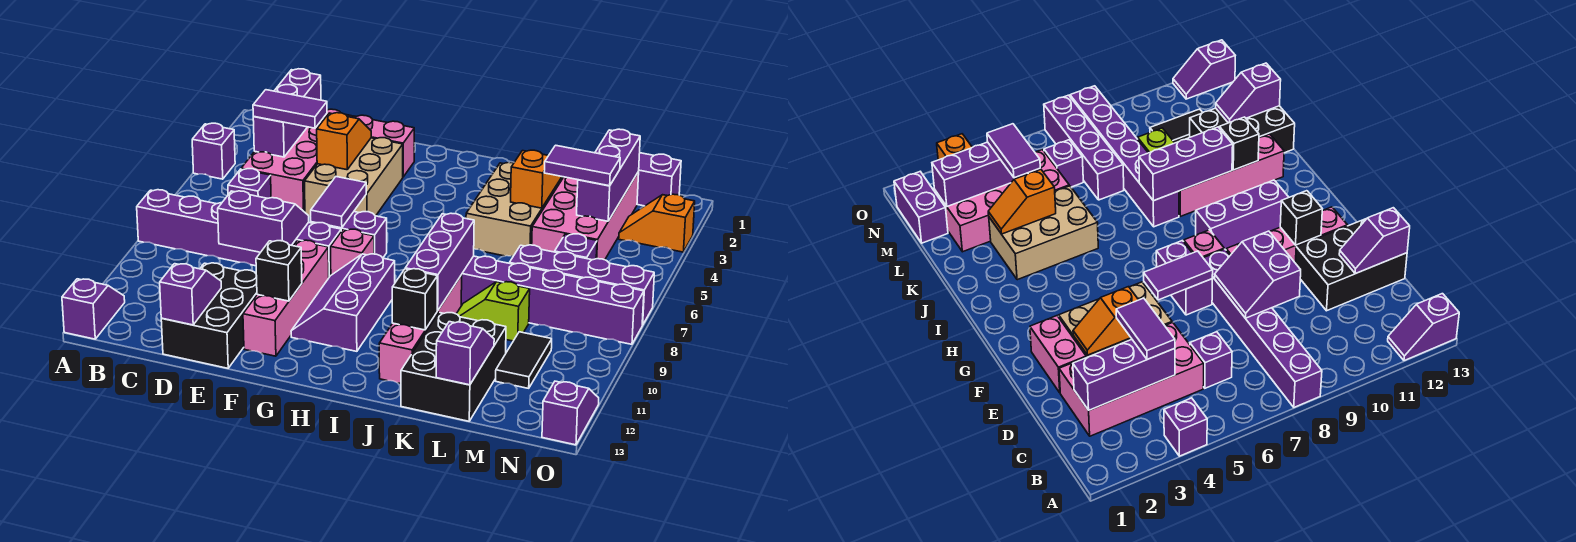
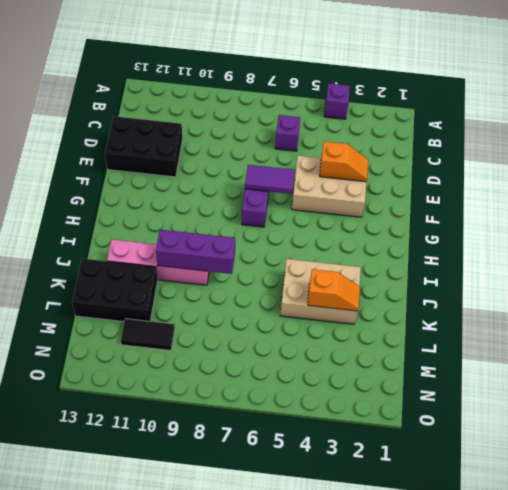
none -> purple brick A8:F8 level 1
none -> purple slope A12:A13 level 1 top 13
none -> pink brick C2:D5 level 1
none -> pink brick E2:F2 level 1

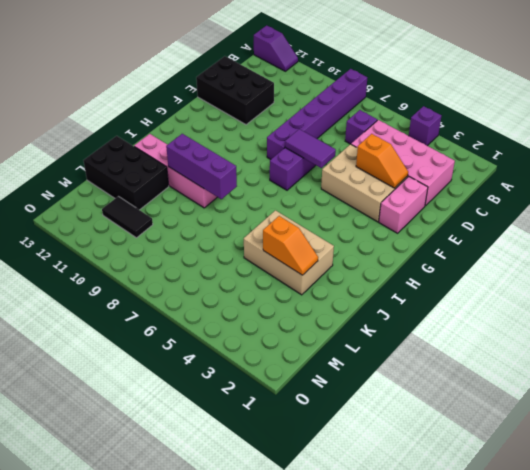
none -> pink brick F9:F12 level 1
none -> pink brick G8 level 1
none -> purple slope G9:H11 level 1 top H
none -> purple brick J8:O8 level 1

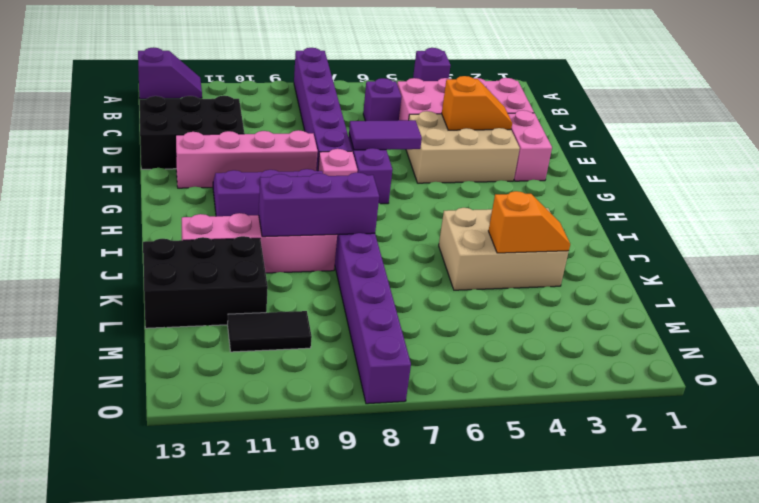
none -> lime slope K9:L9 level 1 top L
none -> pink brick L2:M5 level 1
none -> purple brick L7:O7 level 1
none -> purple brick M1:N1 level 1

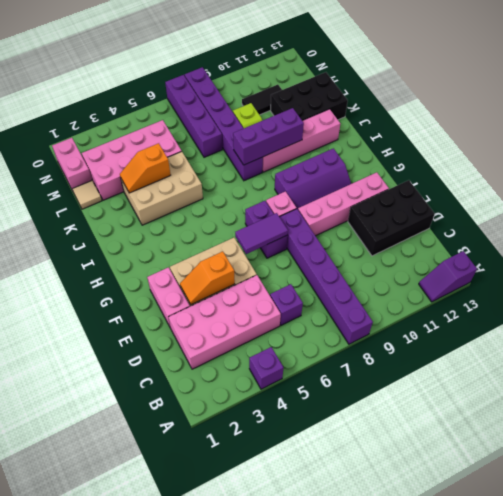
tan tile L1 level 1 -> none
pink brick M1:N1 level 1 -> purple brick M1:N1 level 1
none -> purple brick M6 level 1
none -> orange slope N3:O3 level 1 top O
none -> purple slope O12:O13 level 1 top 13
none -> purple brick C2:C4 level 2

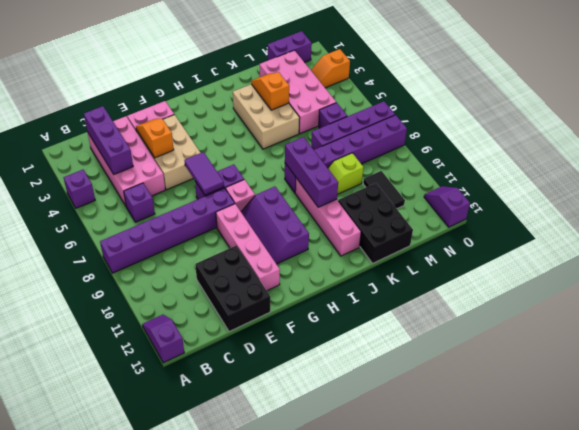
none -> purple slope D8:E9 level 2 top 9
none -> purple slope D12:D13 level 2 top 13
none -> black brick F11 level 2
none -> black brick J11 level 2

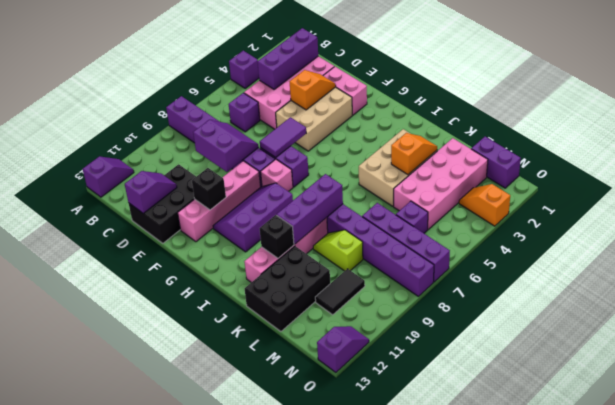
none -> purple slope L12:L13 level 2 top 13
none -> purple brick M2:M4 level 2
none -> purple tile C4:D4 level 3
none -> purple tile L4:M4 level 3

